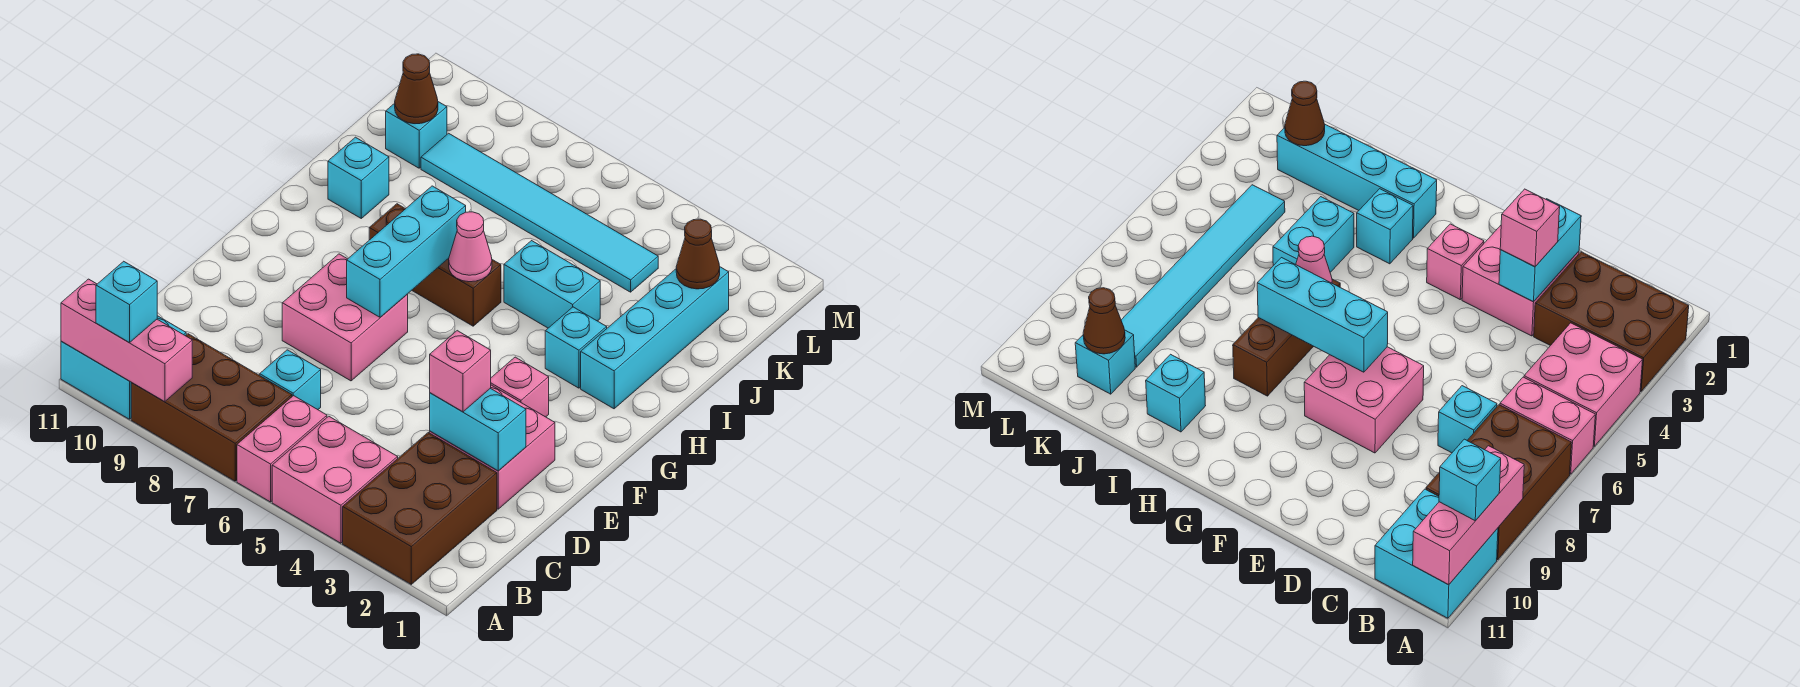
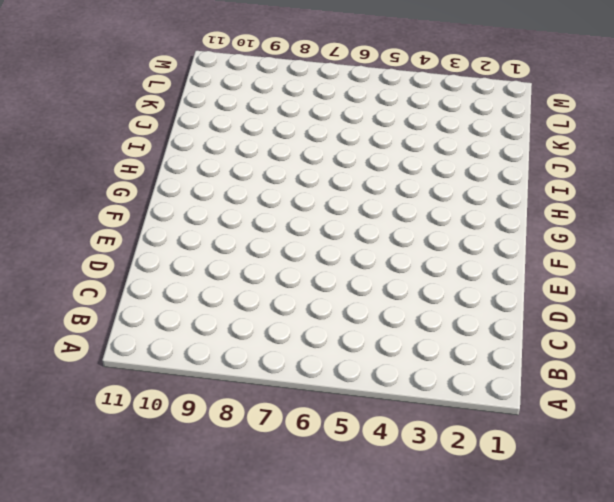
none -> brown brick A2:C3 level 1
none -> pink brick A4:B5 level 1
none -> pink brick A6:B6 level 1

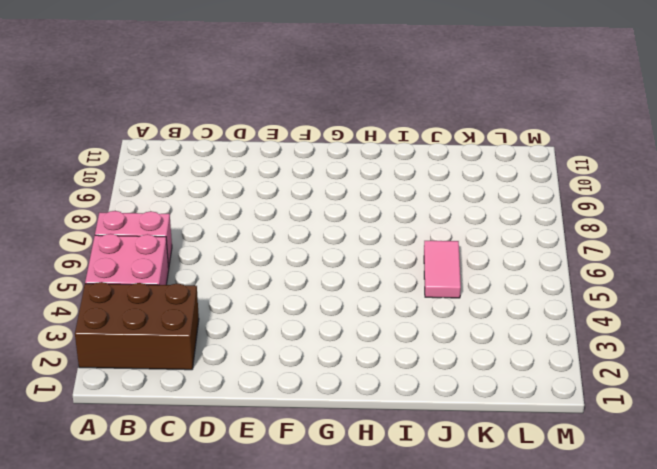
pink tile J5:J6 level 1 -> none
none -> brown brick A7:B9 level 1
none -> cyan brick A10:B11 level 1
none -> cyan brick C7 level 1

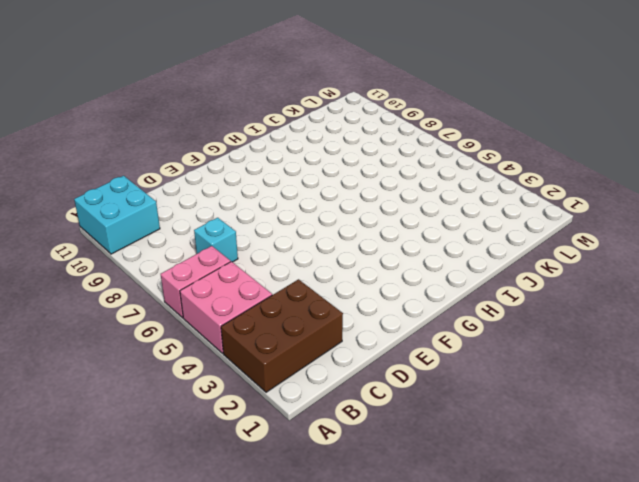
none -> brown brick A7:B9 level 1
none -> pink brick D2:E3 level 1
none -> pink brick E7:F8 level 1

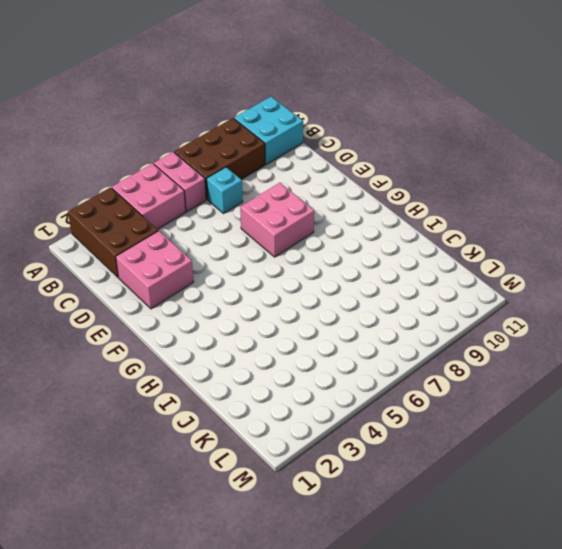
none -> pink brick F3 level 1
none -> cyan brick H2:K2 level 1
none -> cyan brick H3 level 1

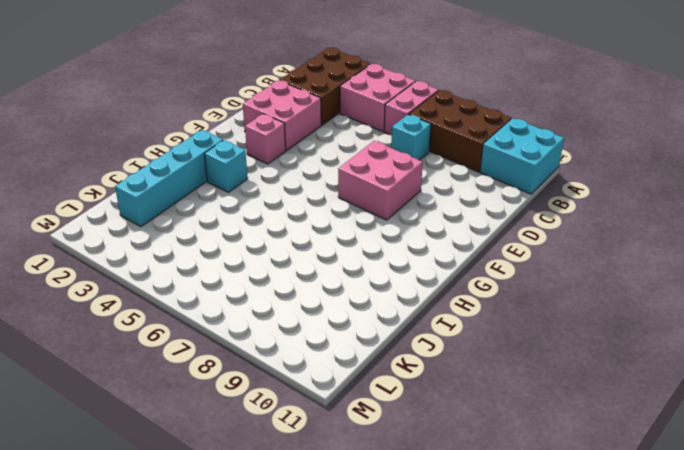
none -> brown brick H6:H8 level 1
none -> cyan brick I4:I5 level 1
none -> cyan brick I10 level 1

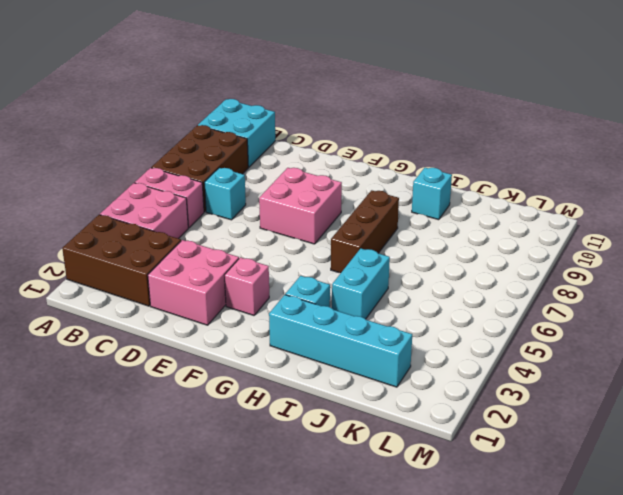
none -> cyan tile K4:K9 level 1
none -> cyan brick K10 level 1
none -> pink brick A9:A11 level 2

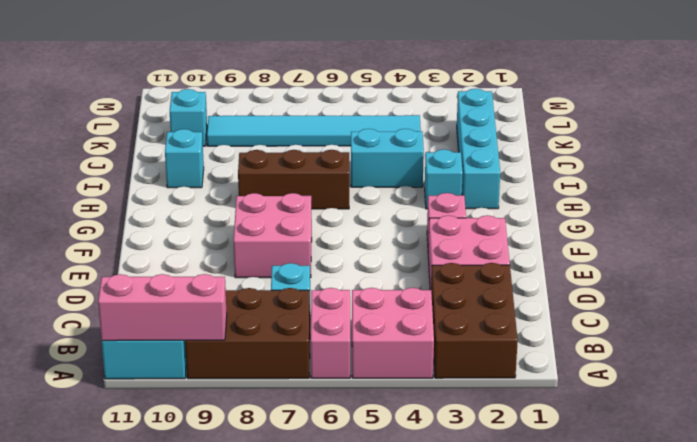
none -> cyan brick D2:D3 level 2
none -> cyan brick F7:H7 level 2
none -> pink cone H6 level 2

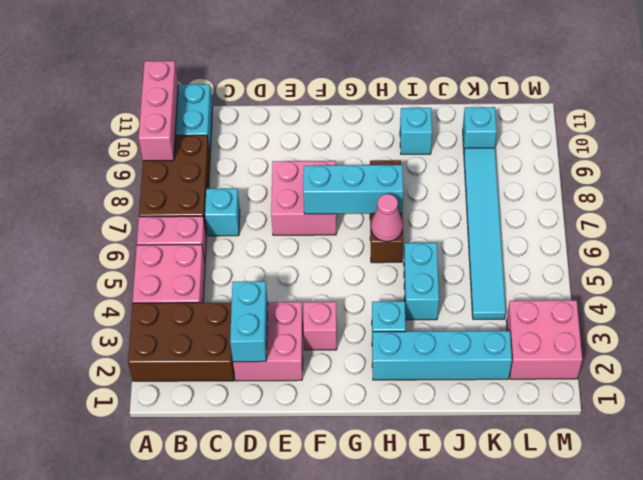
pink brick L2:M3 level 1 -> none
none -> brown cone K2 level 2
none -> brown cone K10 level 2
none -> cyan brick A10 level 3

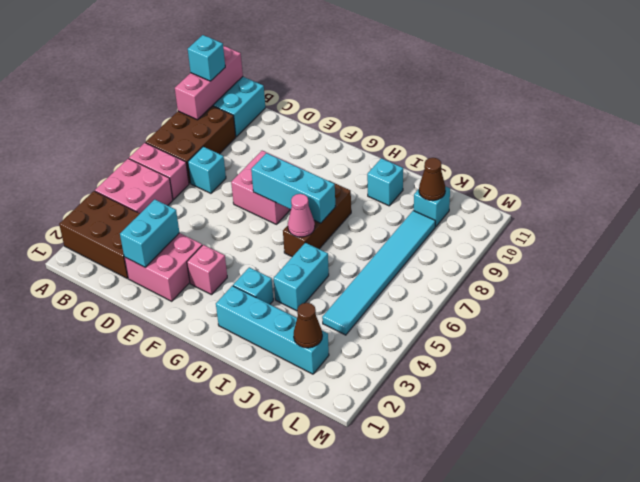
none -> pink brick D3 level 3

